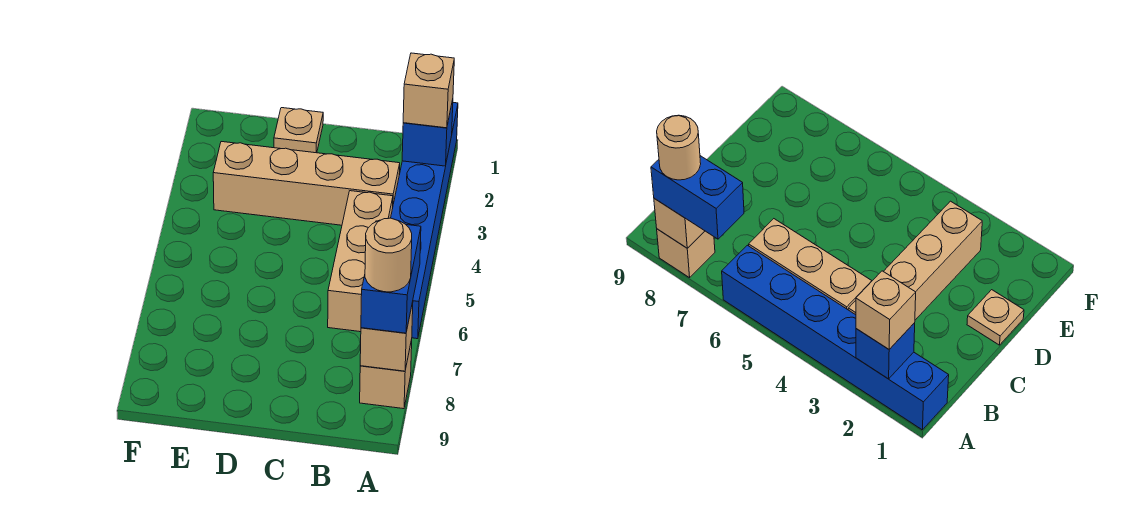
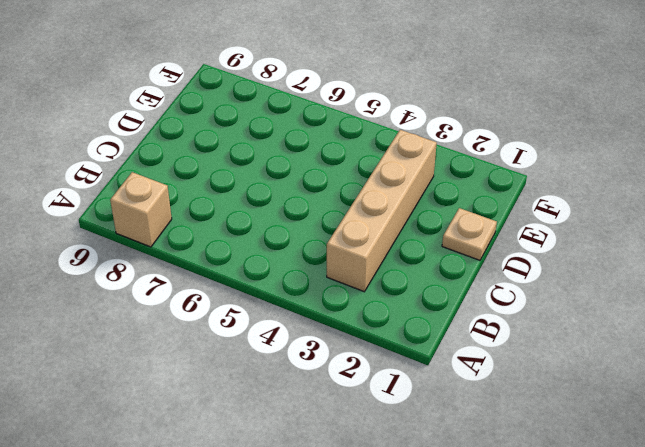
none -> blue brick A1:A6 level 1
none -> tan brick B4:B6 level 1

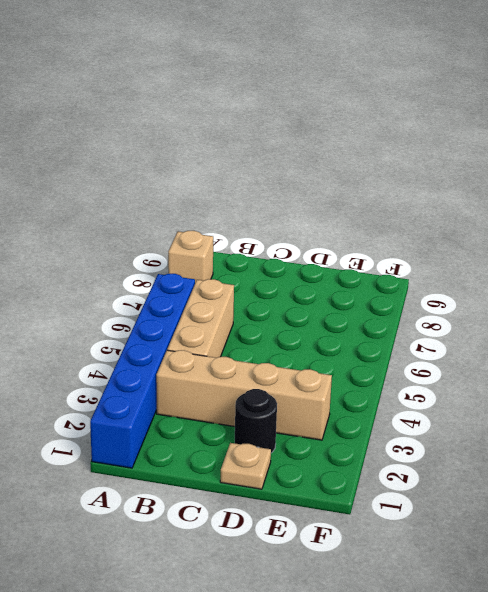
black round brick D2 level 1 -> none
none -> blue brick A2 level 2
none -> tan brick A8 level 2

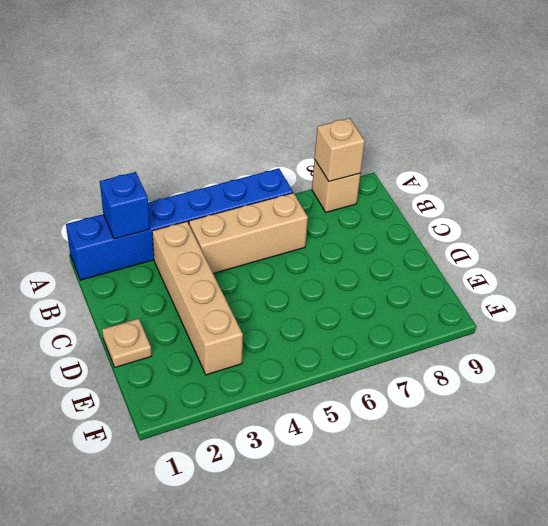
none -> tan brick A2 level 3
none -> blue brick A7:A8 level 3

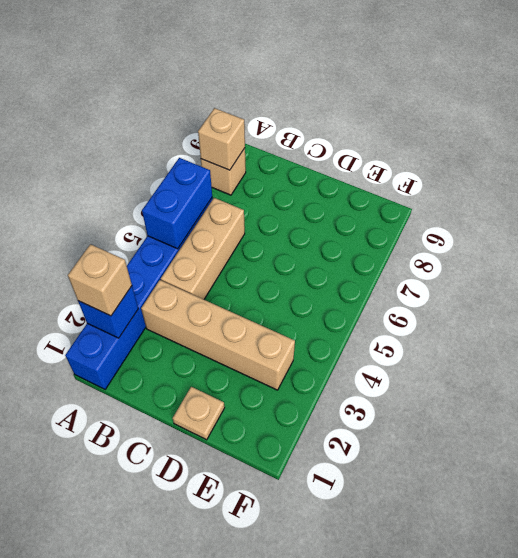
blue brick A5:A6 level 2 -> blue brick A7:A8 level 3
none -> tan round brick A8 level 4

